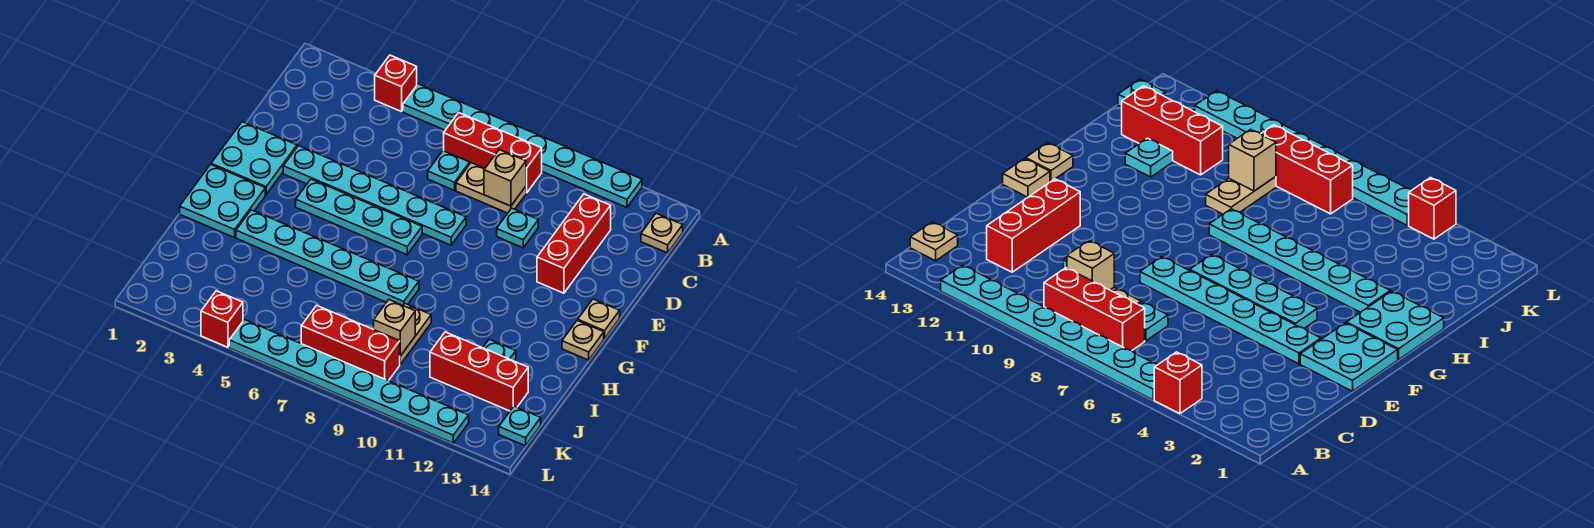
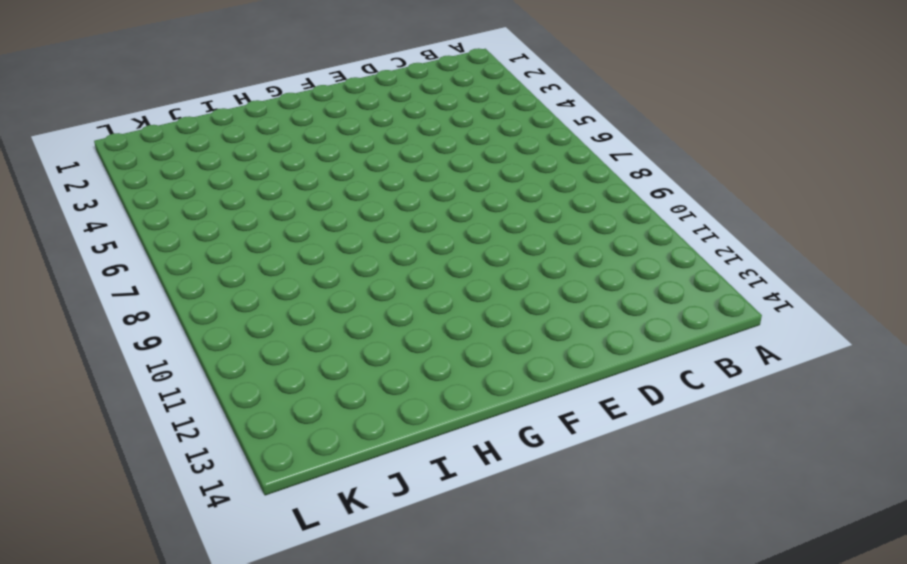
none -> red brick A4 level 1
none -> cyan plate A5:A12 level 1
none -> red brick B7:B9 level 1

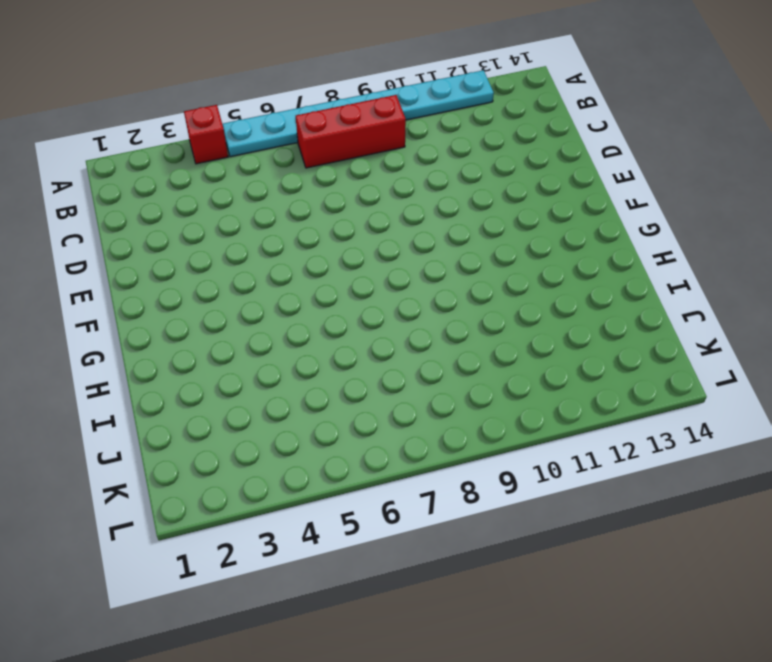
none -> tan plate B14 level 1
none -> cyan plate C7 level 1
none -> tan plate C8:C9 level 1

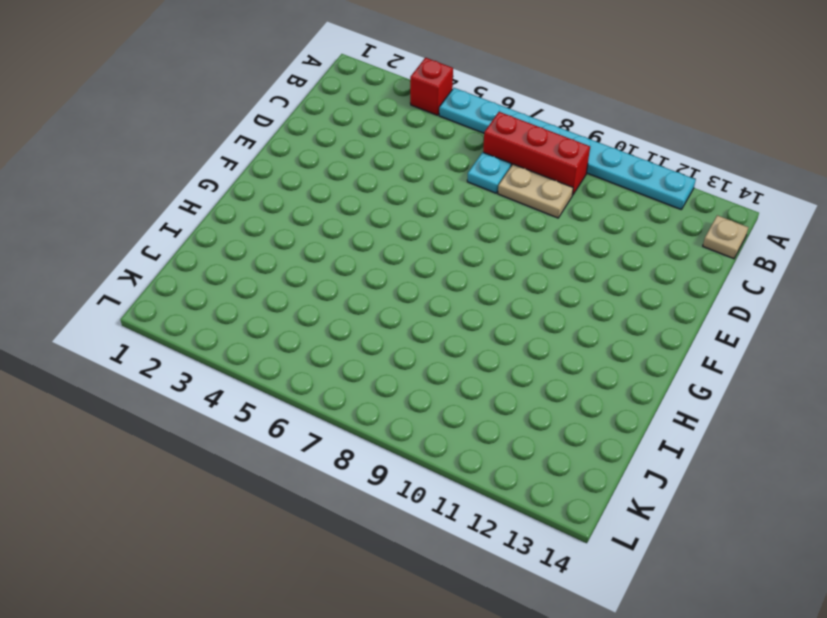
none -> red brick C12:E12 level 1
none -> cyan plate D10 level 1
none -> cyan plate E1:F2 level 1

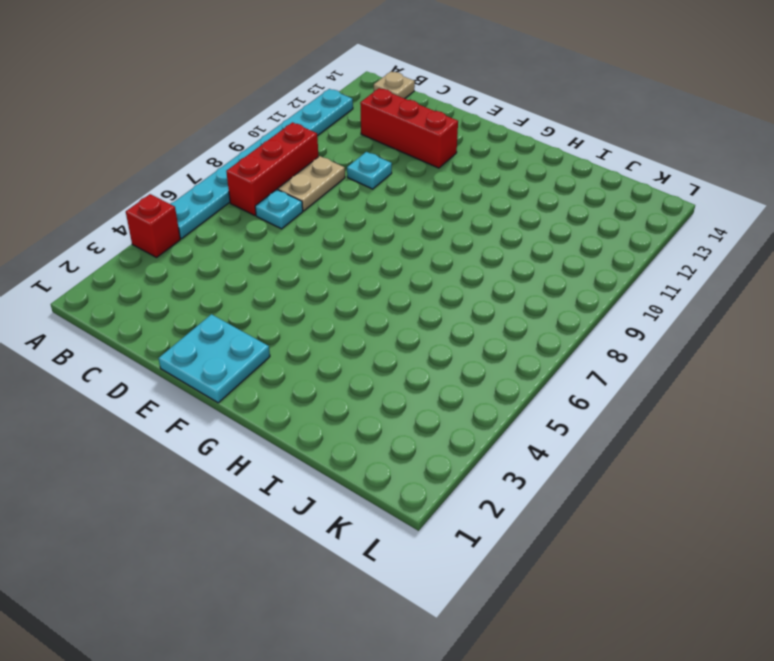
none -> cyan plate E3:E8 level 1
none -> cyan plate F4:F7 level 1
none -> tan plate F14 level 1

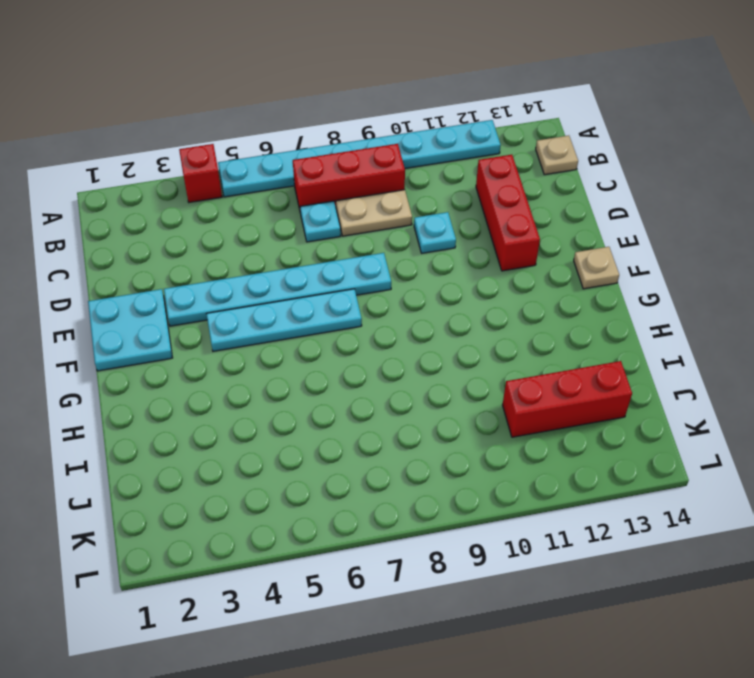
none -> cyan plate G1:H2 level 1
none -> tan plate G14 level 1
none -> cyan plate H3:H8 level 1

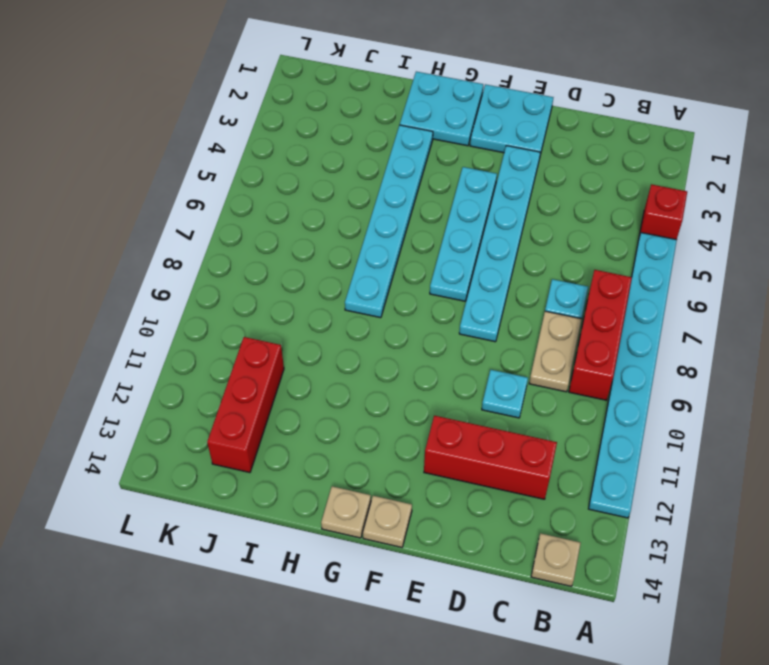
none -> tan plate I9:J9 level 1
none -> cyan plate I12 level 1
none -> red brick K7:K9 level 1

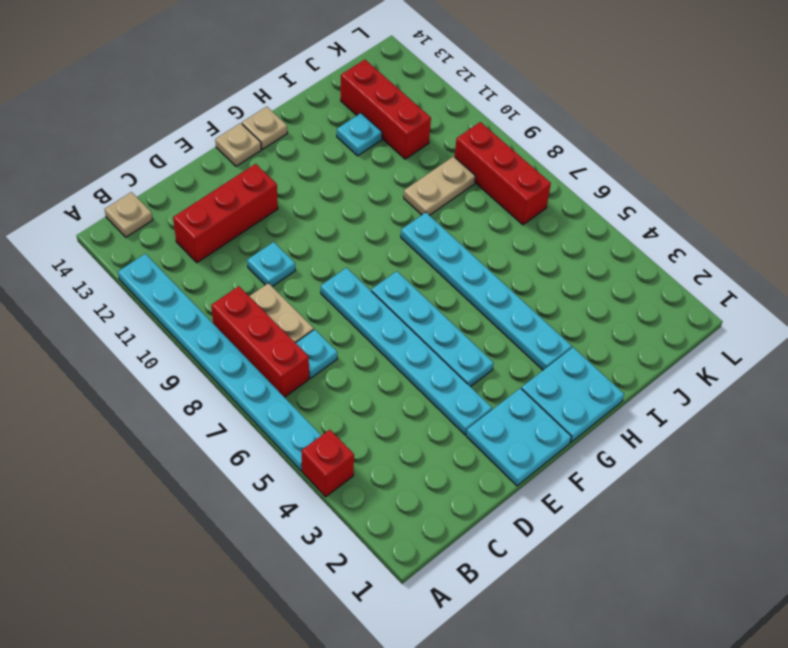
none -> cyan plate K14 level 1
none -> red brick L4 level 1
none -> cyan plate L5:L12 level 1

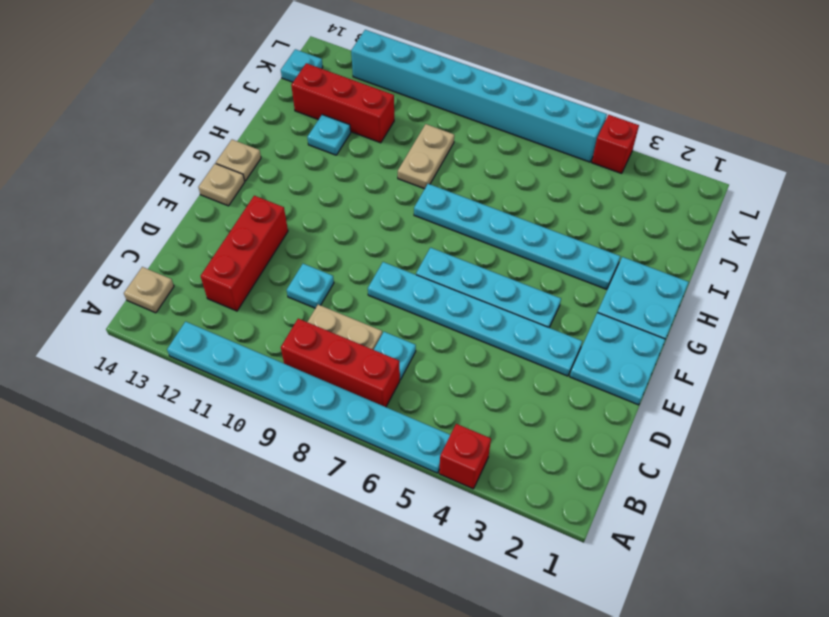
cyan brick L5:L12 level 1 -> cyan plate L5:L12 level 1
none -> red brick K7:K9 level 1
none -> tan brick C9 level 2
none -> tan brick J9 level 2

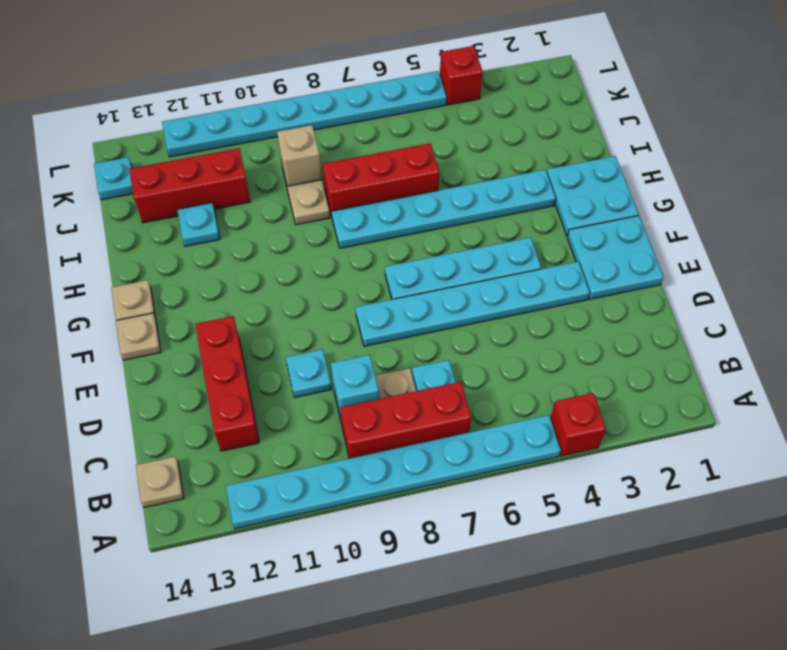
cyan brick C9 level 2 -> tan brick C9 level 2
red brick I6:I8 level 1 -> red brick K7:K9 level 1

